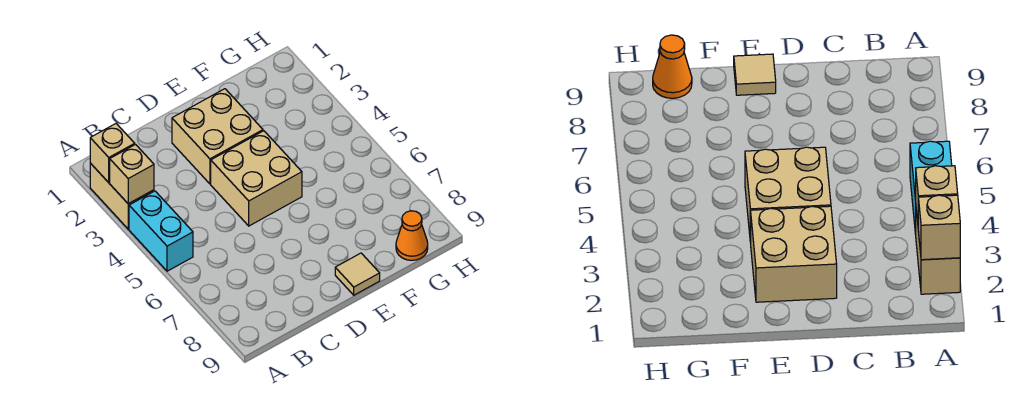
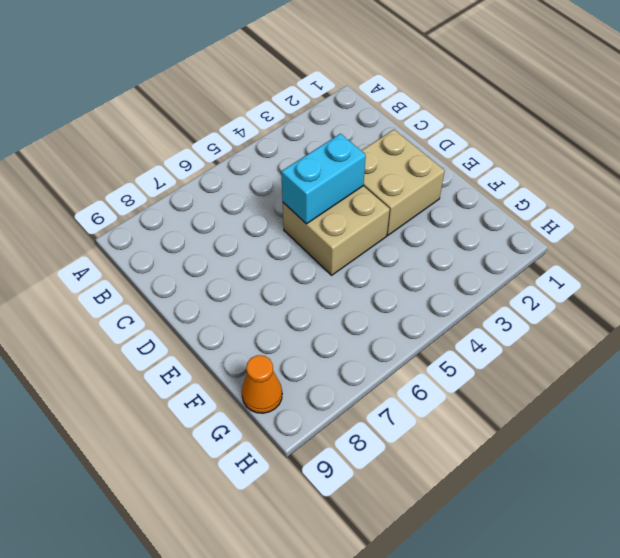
cyan brick D4:D5 level 2 -> cyan brick A4:A5 level 1
none -> tan brick A2:A3 level 1
none -> tan tile E9 level 1

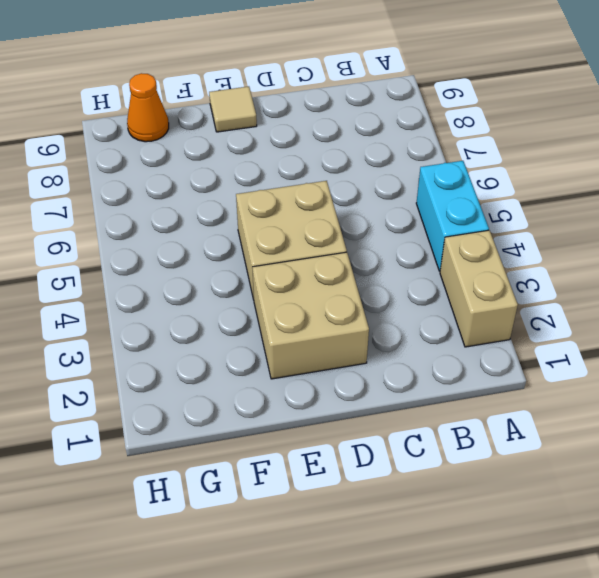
none -> tan brick A2 level 2
none -> tan brick A3 level 2

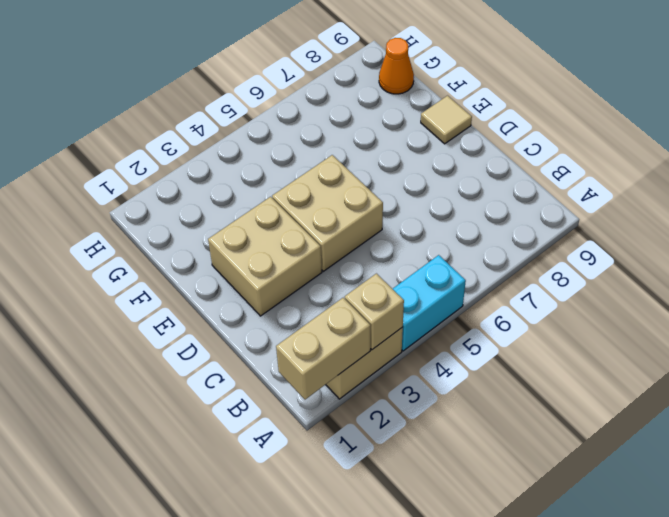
tan brick A1:A2 level 2 -> tan brick A2 level 2

